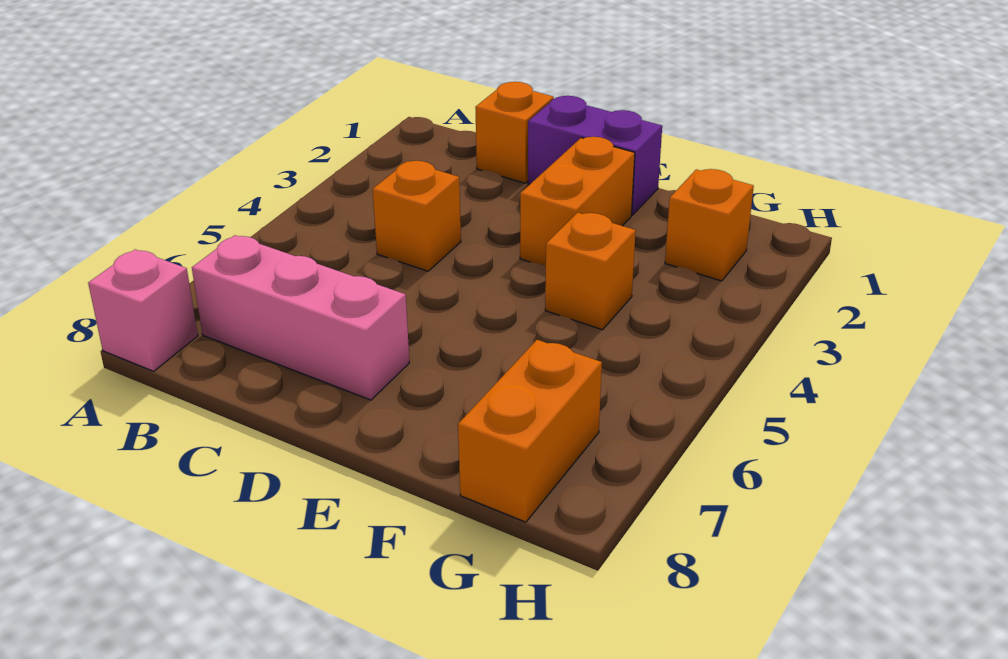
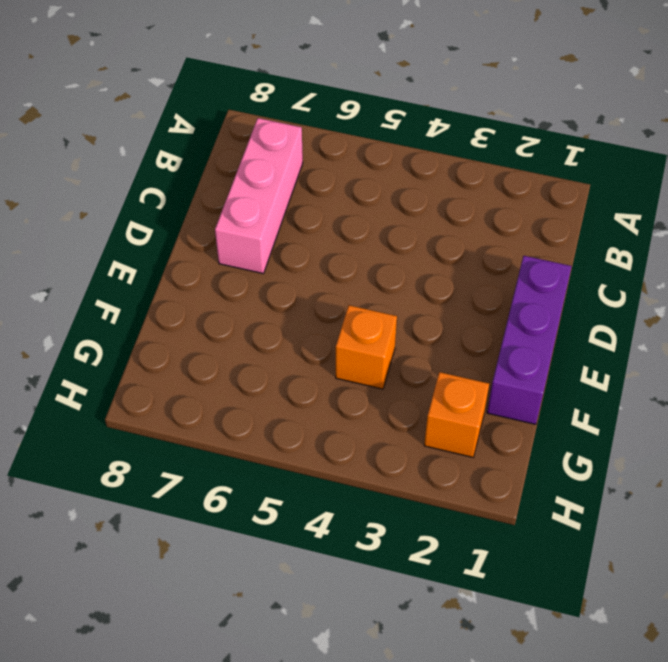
purple brick D1:F1 level 1 -> purple brick D1:E1 level 1
none -> pink brick A8 level 1
none -> orange brick C1 level 1

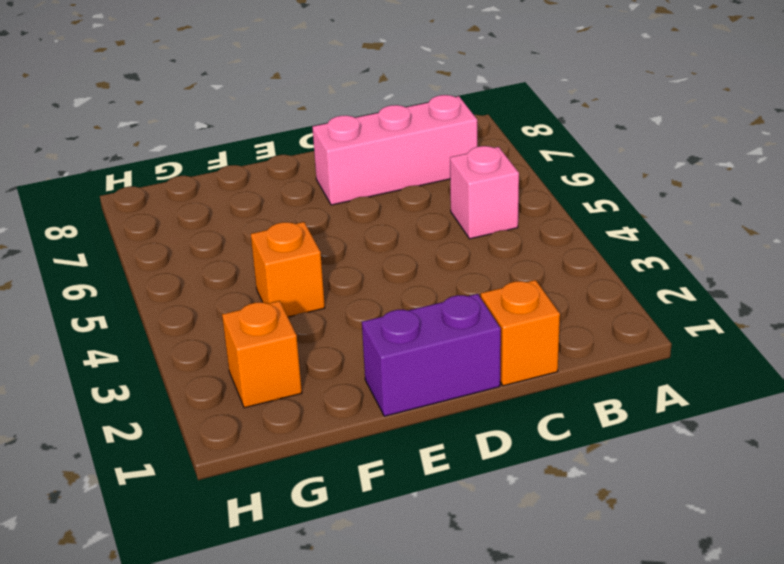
pink brick B5 level 1 -> pink brick A8 level 1
none -> orange brick C4 level 1
none -> orange brick E2:E3 level 1

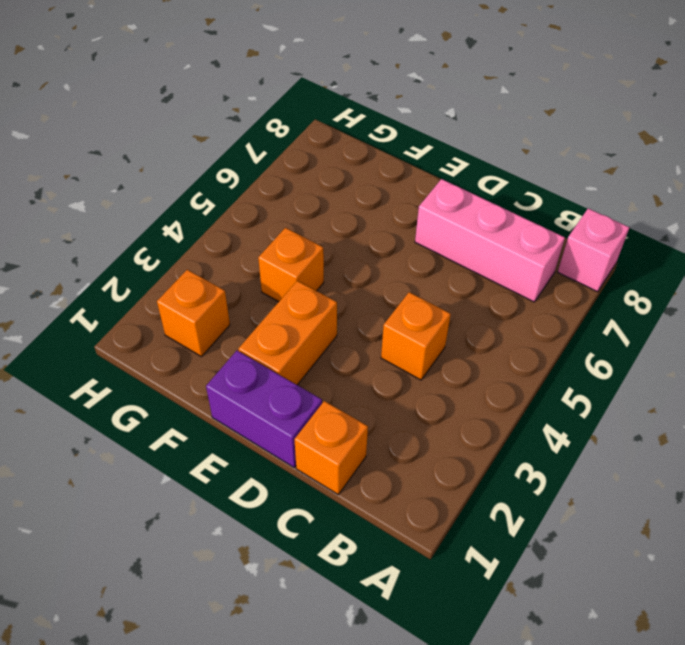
none -> orange brick G7:G8 level 1

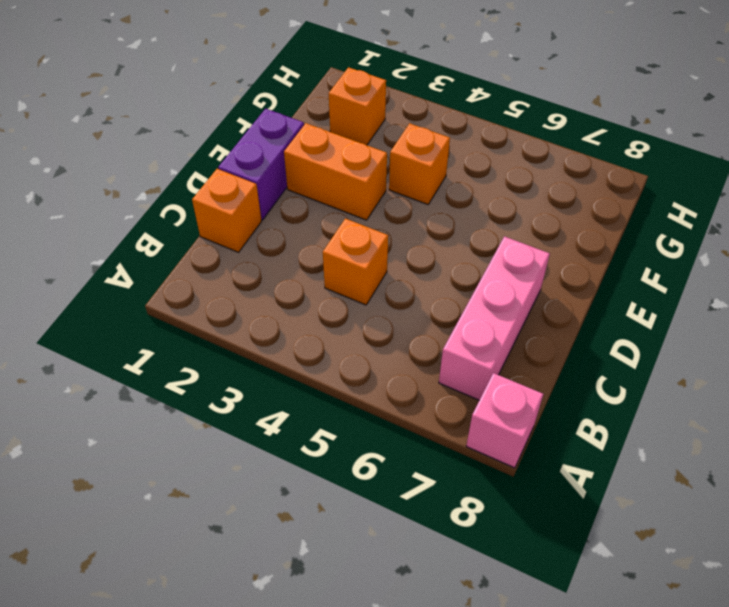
none -> orange brick G7:G8 level 1

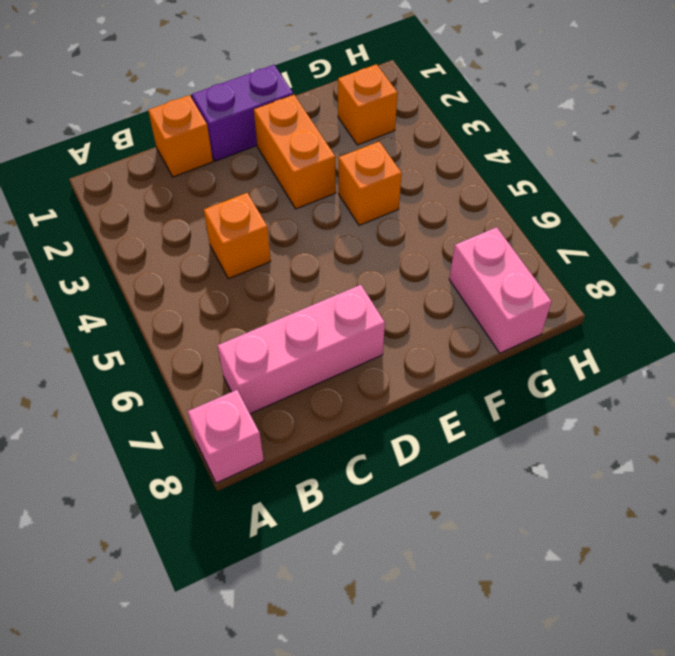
pink brick G7:G8 level 1 -> orange brick G7:G8 level 1

